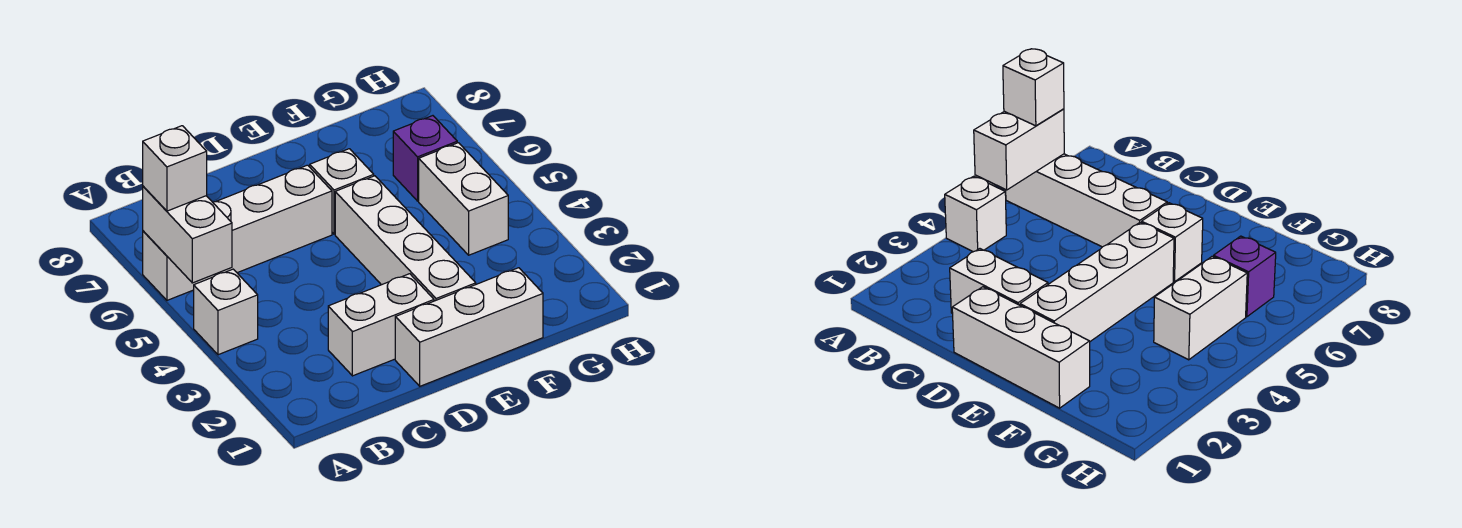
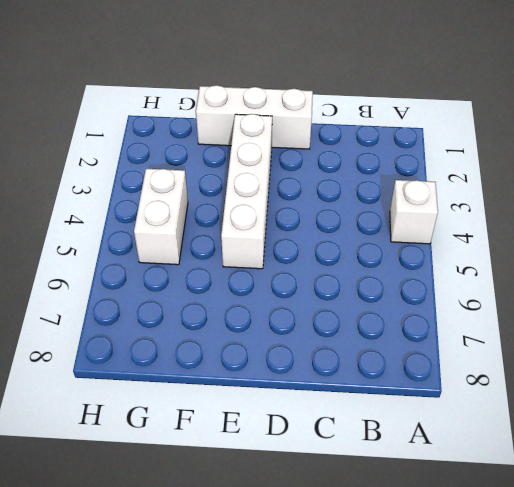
none -> white brick A6:D6 level 1
none -> white brick C2:D2 level 1

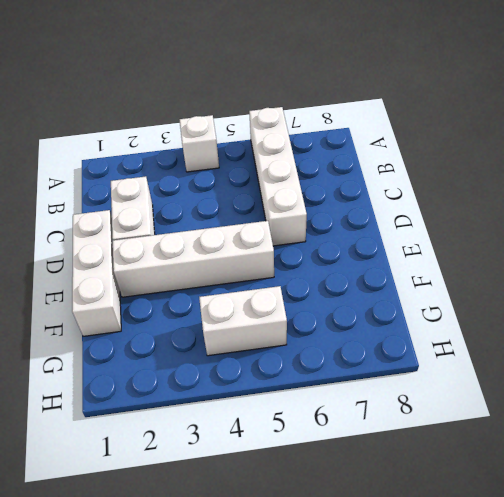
none -> white brick E6 level 1
none -> purple brick G6 level 1

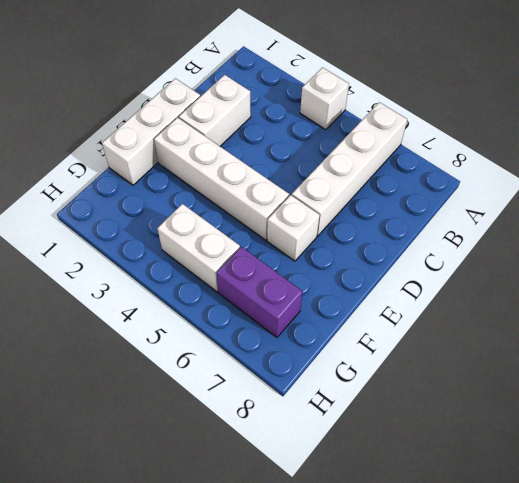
purple brick G6:G7 level 1 -> purple brick G6 level 1
none -> white brick A5:A6 level 2
none -> white brick A6 level 3

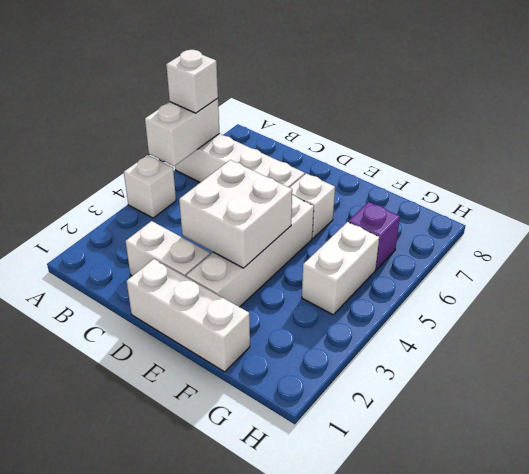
white brick D3:E4 level 2 -> none

